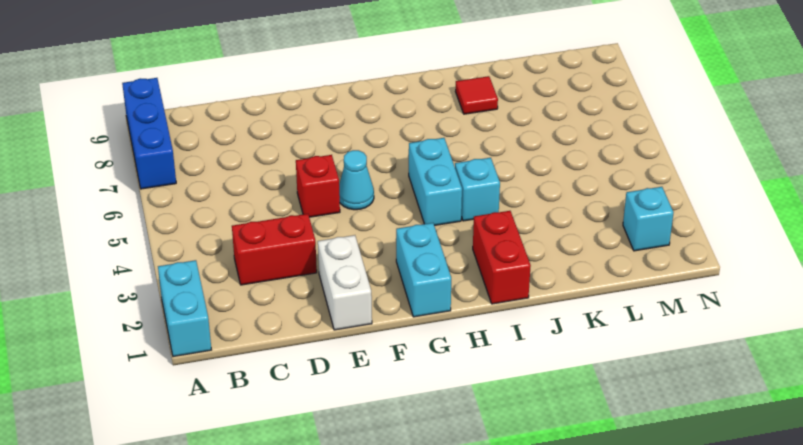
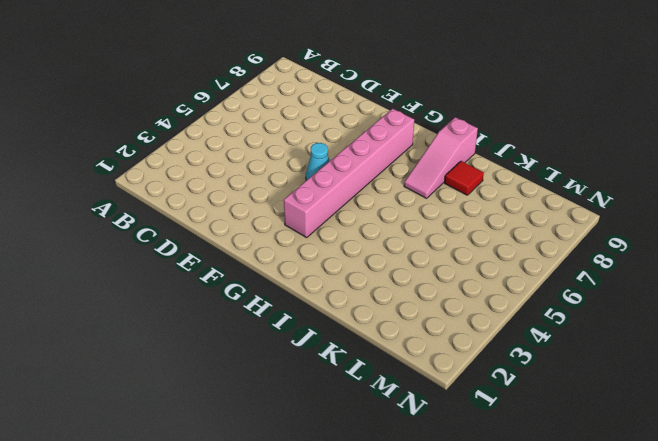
pink brick G3:G8 level 1 -> none
pink slope I7:I9 level 1 top 9 -> none
none -> cyan brick A1:A2 level 1
none -> blue brick A7:A9 level 1
none -> red brick C3:D3 level 1

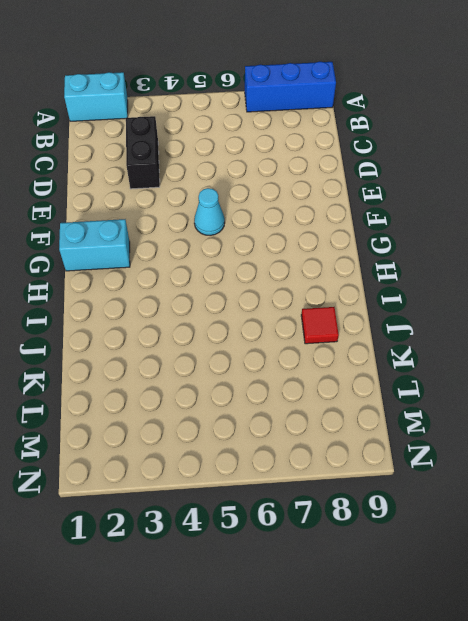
black brick C3:D3 level 1 -> red brick C3:D3 level 1
none -> white brick E1:E2 level 1
none -> red brick E5 level 1
none -> cyan brick H4:H5 level 1

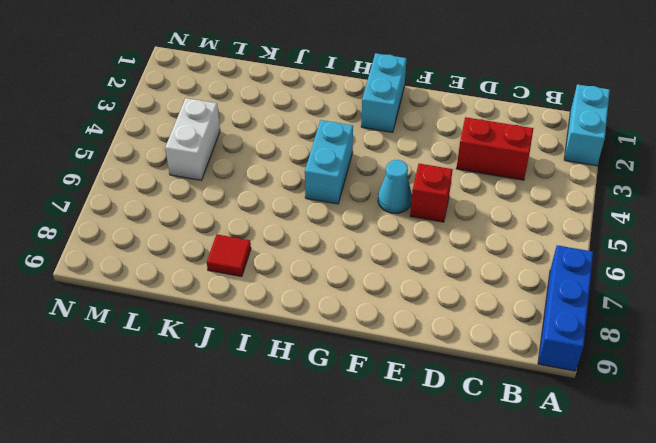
white brick L4:L5 level 1 -> white brick E1:E2 level 1
none -> red brick I1:I2 level 1
none -> cyan brick I4 level 1
none -> cyan brick M2 level 1

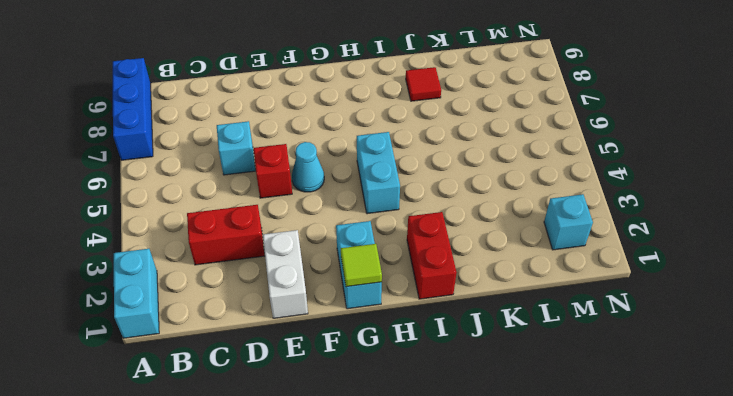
cyan brick D6 level 1 -> cyan brick I4 level 1
lime tile G1 level 2 -> none

